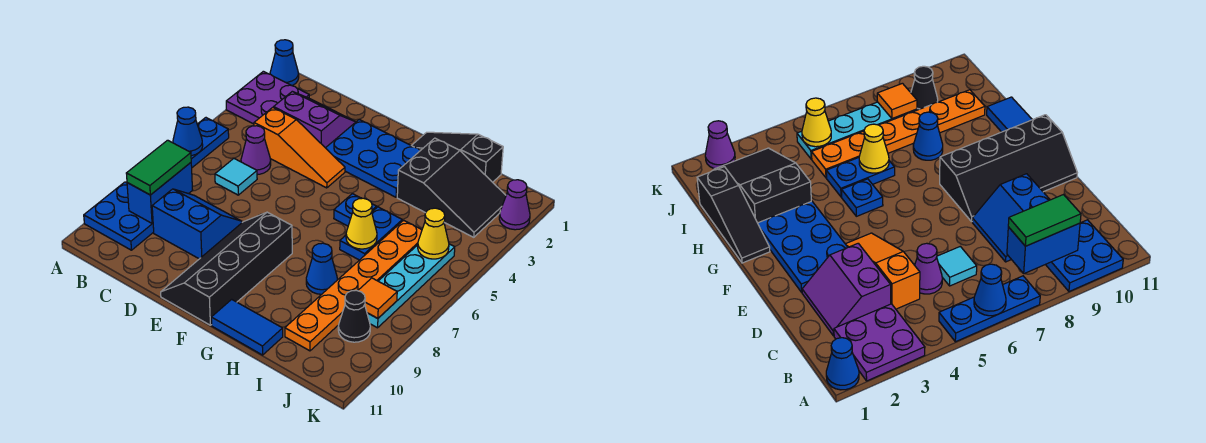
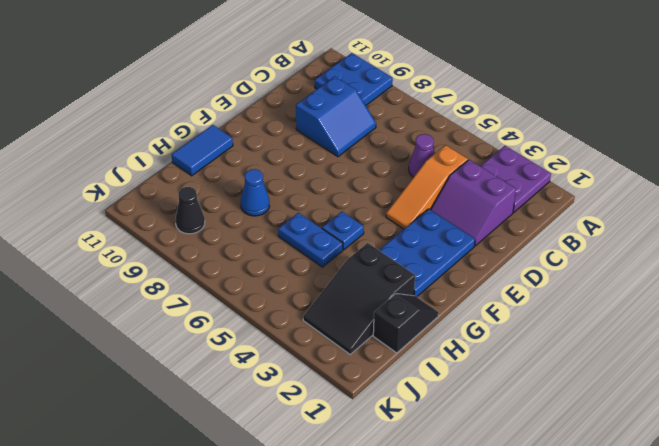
purple slope C2:D3 level 1 top C -> purple slope C2:D3 level 1 top 3
black slope H1:I1 level 1 top I -> black slope G1:I1 level 1 top I
none -> blue cone A1 level 1
none -> blue plate A5:A7 level 1
none -> cyan tile C6 level 1

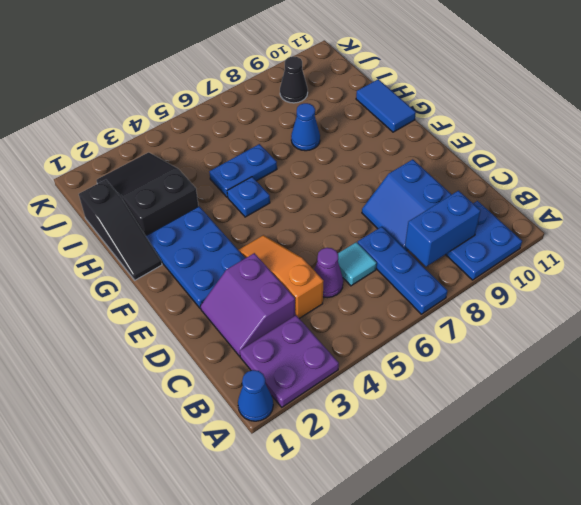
blue plate A7:C7 level 1 -> blue plate A5:A7 level 1
none -> black slope E8:F11 level 1 top F
none -> orange plate I5:I10 level 1
none -> cyan plate J5:J8 level 1

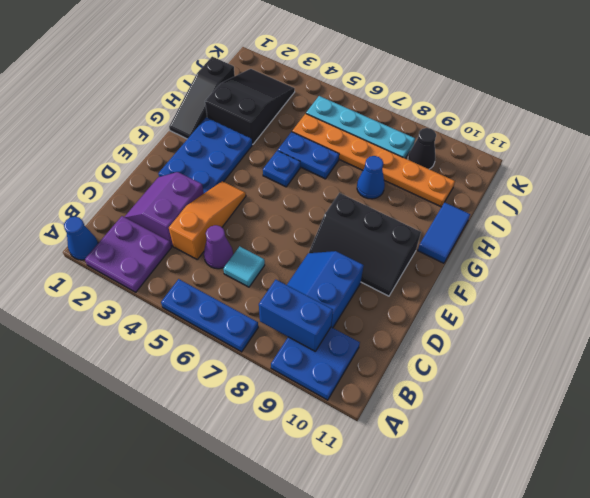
black slope E8:F10 level 1 top F -> black slope E8:F11 level 1 top F
none -> purple cone K2 level 1
none -> blue cone A6 level 2
none -> yellow cone H6 level 2

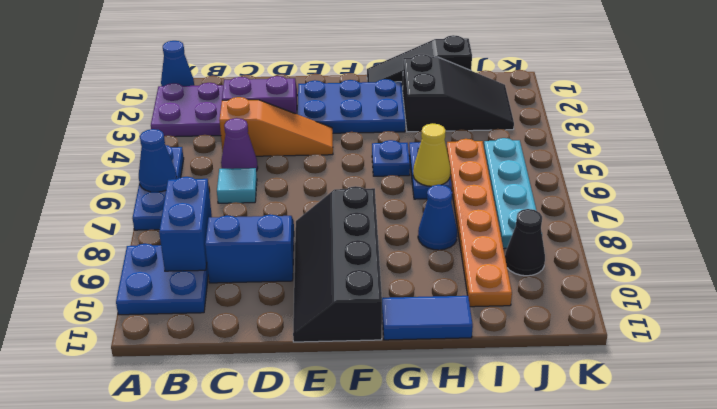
none -> purple cone K2 level 1
none -> yellow cone J5 level 2
none -> orange tile J8 level 2

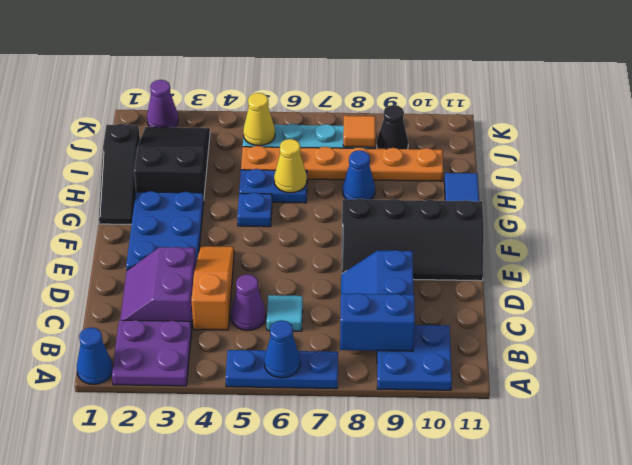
none -> green tile B8:B9 level 3

